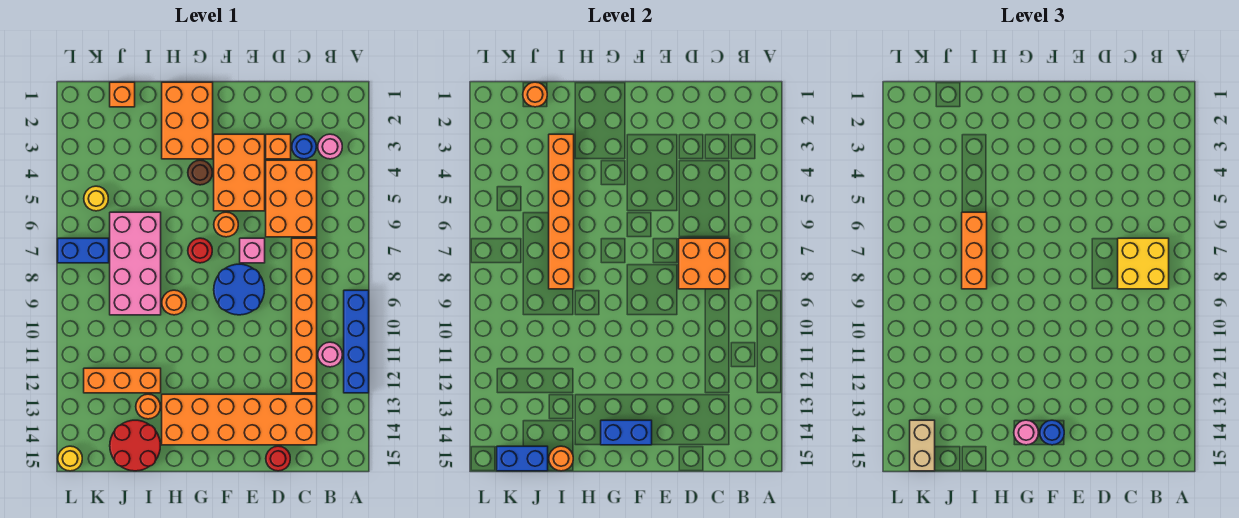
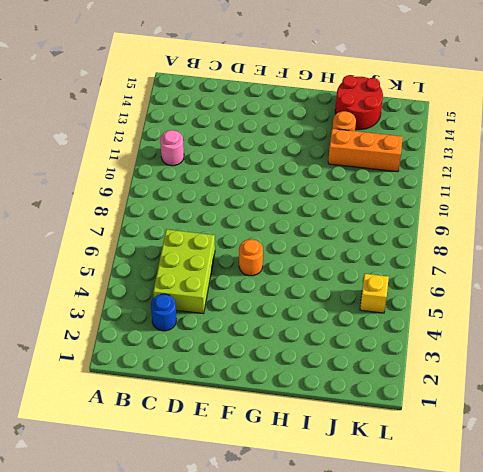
lime brick C4:D6 level 1 -> orange brick C4:D6 level 1
yellow brick K5 level 1 -> yellow round brick K5 level 1
none -> blue brick A9:A12 level 1
none -> pink round brick B3 level 1
none -> orange brick C7:C12 level 1
none -> orange brick C13:H14 level 1

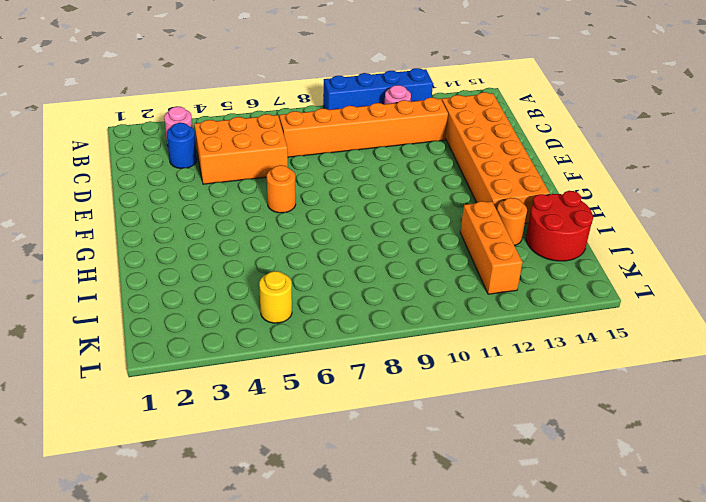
none -> orange brick D3 level 1
none -> red round brick D15 level 1
none -> orange brick E3:F5 level 1
none -> pink brick E7 level 1

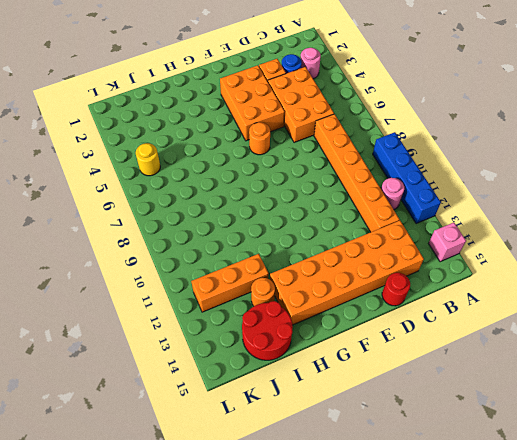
pink brick A14 level 1 -> pink brick E7 level 1
none -> blue round brick E8:F9 level 1
none -> orange brick G1:H3 level 1
none -> brown round brick G4 level 1
none -> red round brick G7 level 1

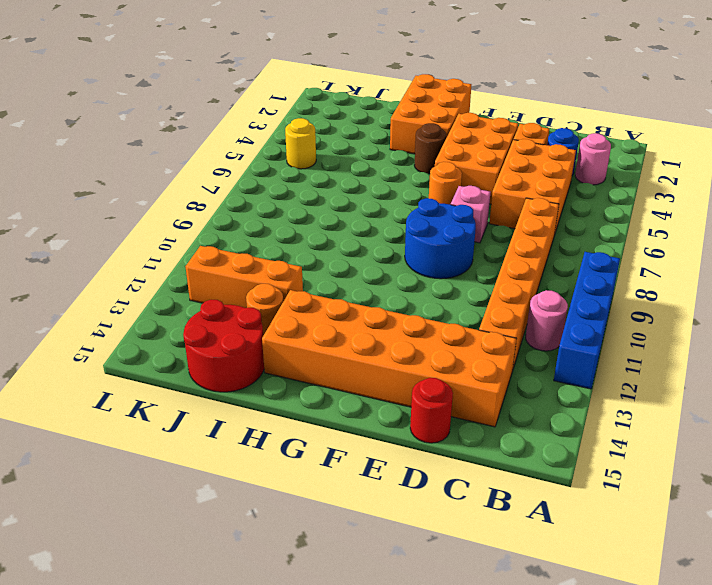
none -> red round brick G7 level 1
none -> orange round brick H9 level 1
none -> pink brick I6:J9 level 1
none -> orange brick J1 level 1

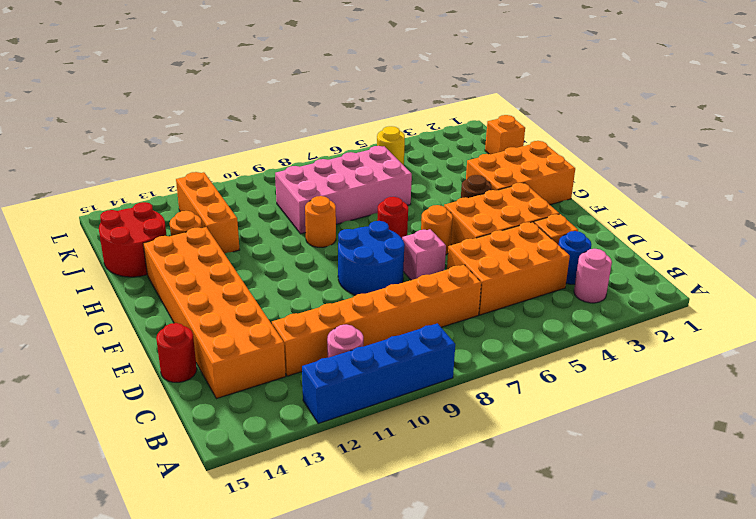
none -> blue brick K7:L7 level 1
none -> yellow round brick L15 level 1
none -> orange brick C7:D8 level 2
none -> blue brick F14:G14 level 2

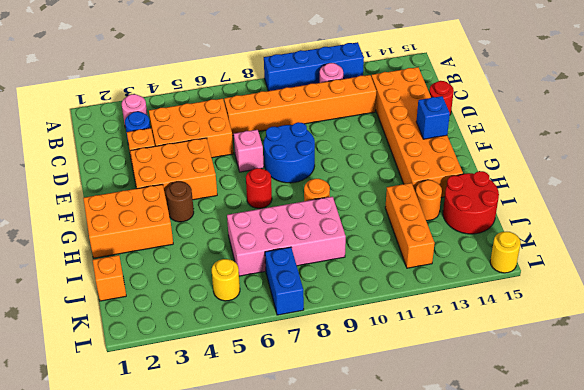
blue brick F14 level 2 -> blue brick F14:G14 level 2
none -> orange round brick F6 level 1
none -> orange brick C7:D8 level 2
none -> orange brick I3:I8 level 2
none -> orange round brick I15 level 2

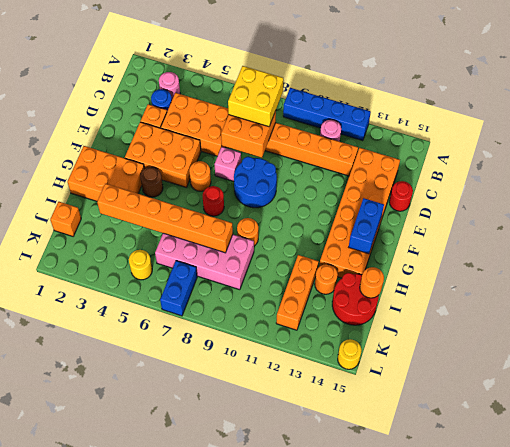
none -> orange round brick J1 level 2
none -> blue brick J15:K15 level 2
none -> blue round brick F14 level 3
none -> pink round brick G14 level 3

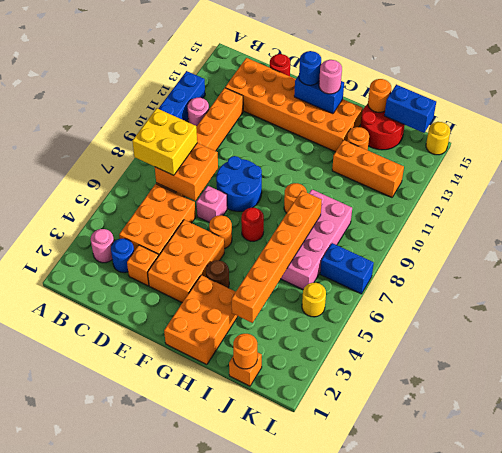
none -> orange brick I6:I8 level 3
none -> tan brick K14:K15 level 3

